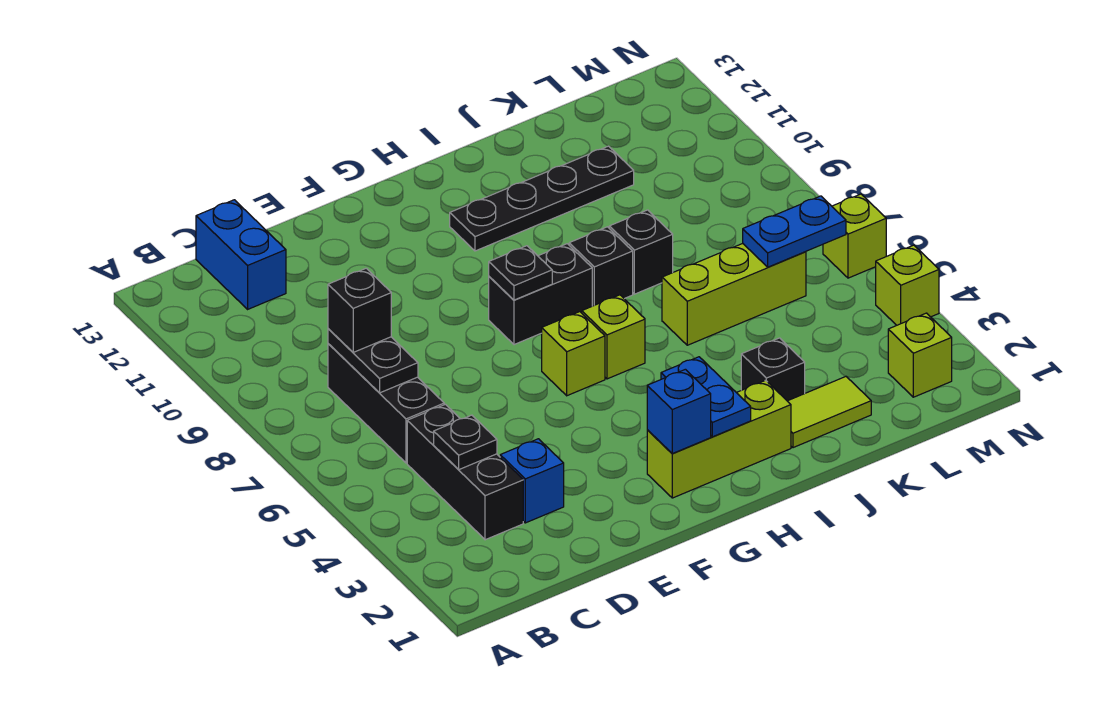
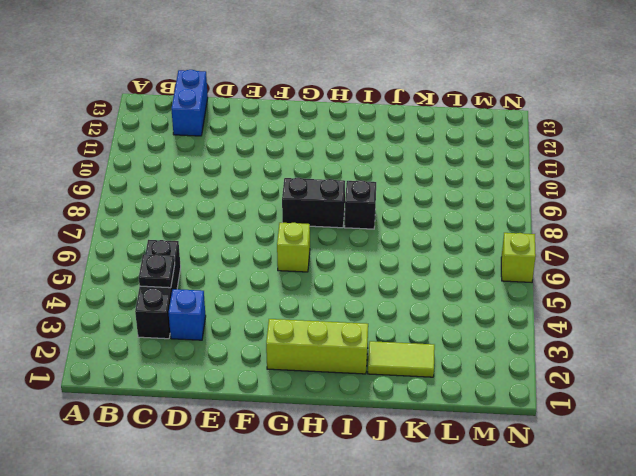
none -> black brick C6:C8 level 1
none -> lime brick H6 level 1
none -> black plate H11:K11 level 1

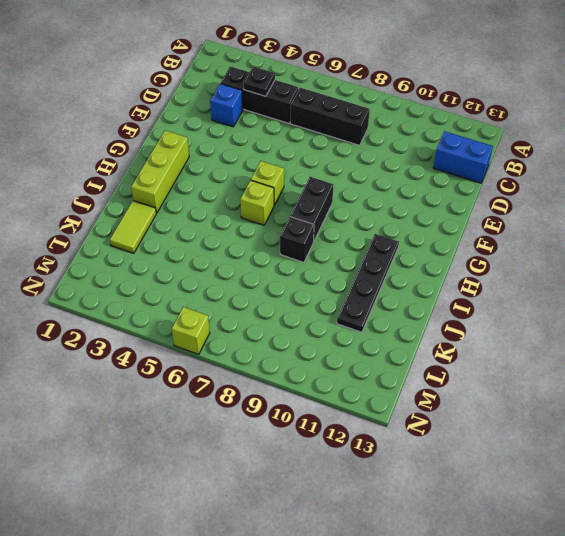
none -> black brick J3 level 1
none -> lime brick J6:L6 level 1
none -> black brick J8 level 1

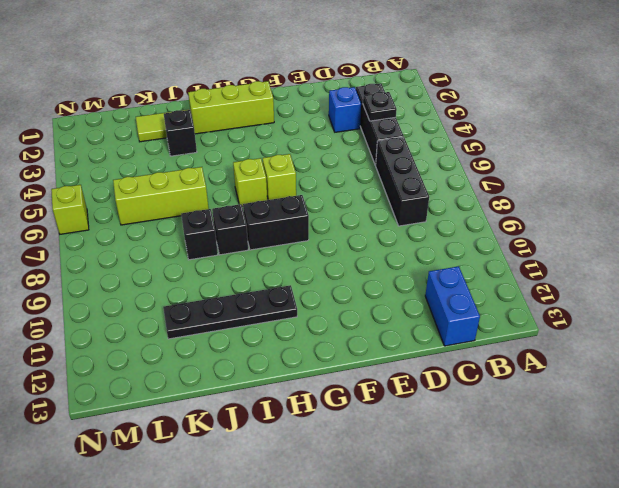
none -> lime brick M2 level 1
none -> lime brick N4 level 1
none -> black plate C7:C8 level 2

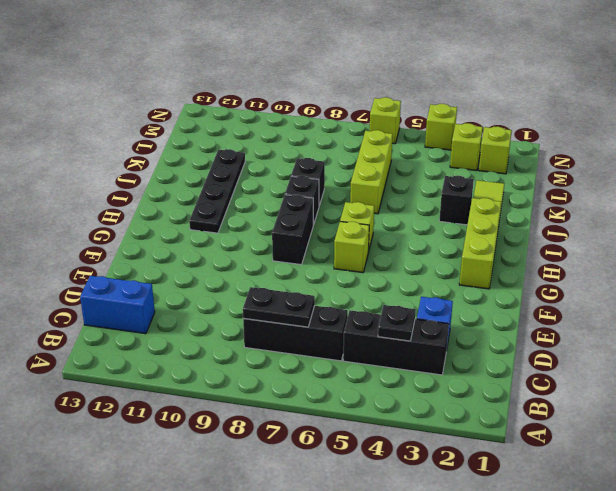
lime brick M3 level 1 -> none
none -> blue brick G2 level 2
none -> black plate G8 level 2
none -> blue plate H2:H3 level 2

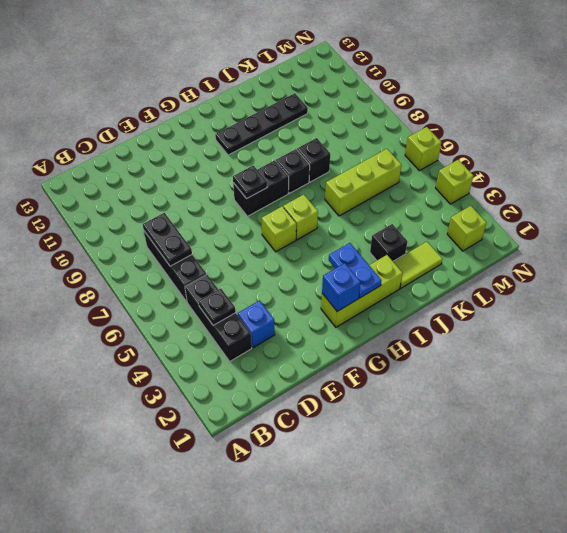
none -> blue brick C12:C13 level 1
none -> blue plate L6:M6 level 2
none -> black brick C8 level 3

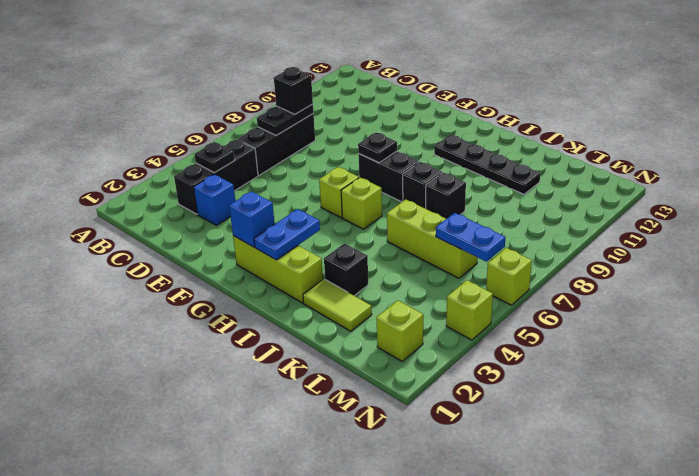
none -> blue brick C12:C13 level 1

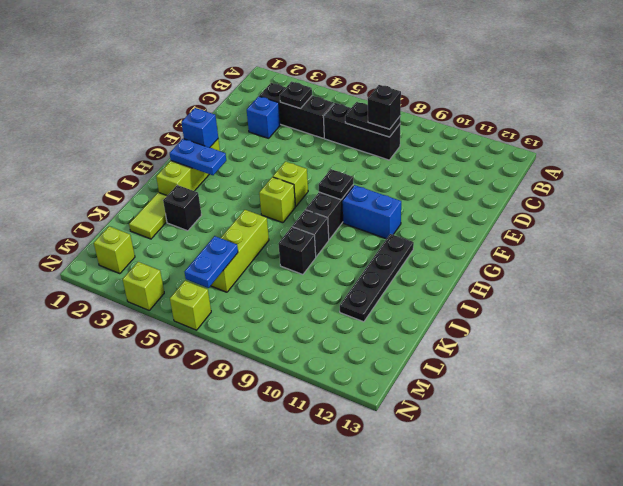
blue brick G9:G10 level 1 -> blue brick C12:C13 level 1

